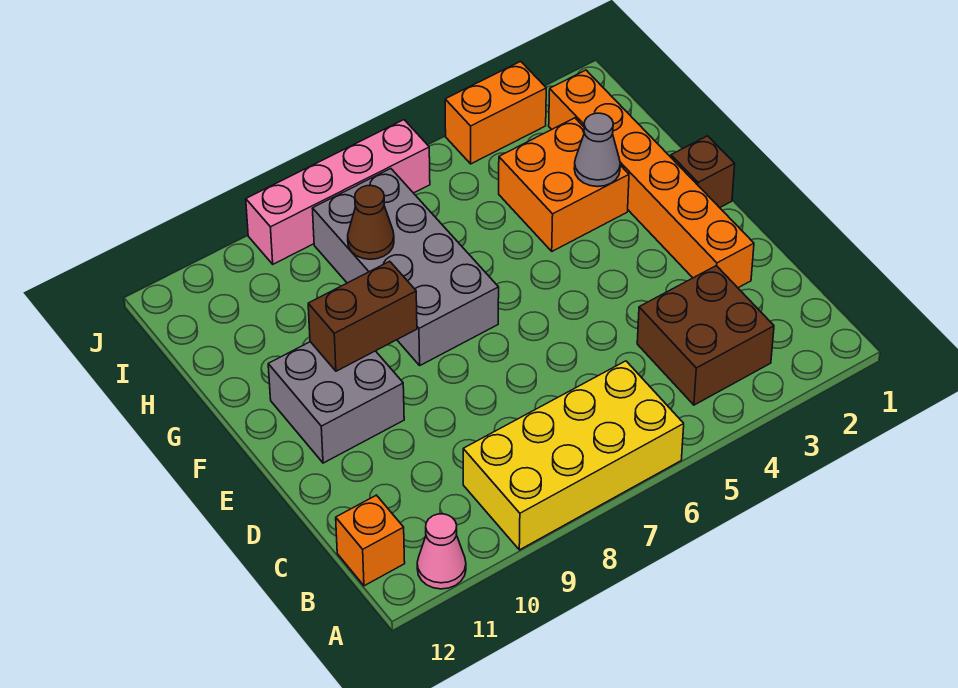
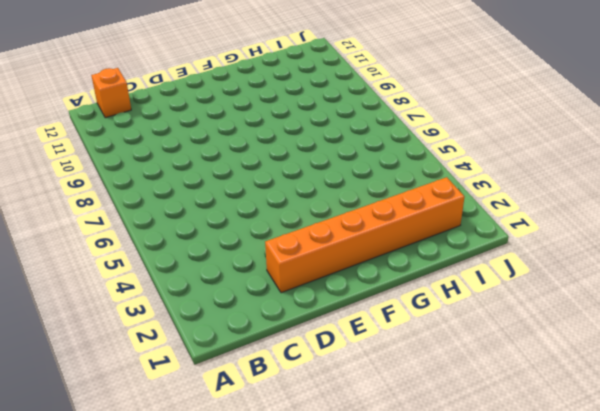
none -> yellow brick A6:B9 level 1
none -> pink cone A11 level 1
none -> brown brick B3:C4 level 1

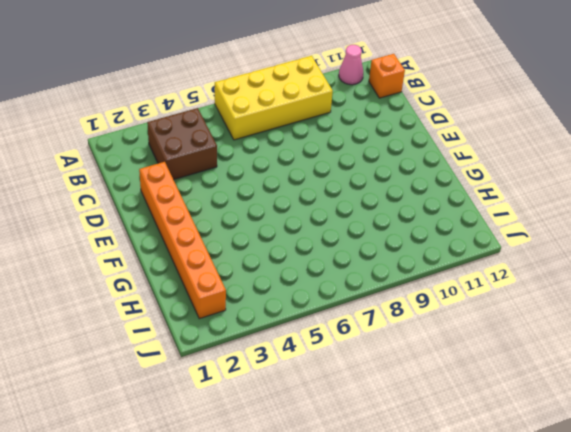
none -> grey brick E10:F11 level 1
none -> brown brick F1 level 1
none -> grey brick F7:I8 level 1

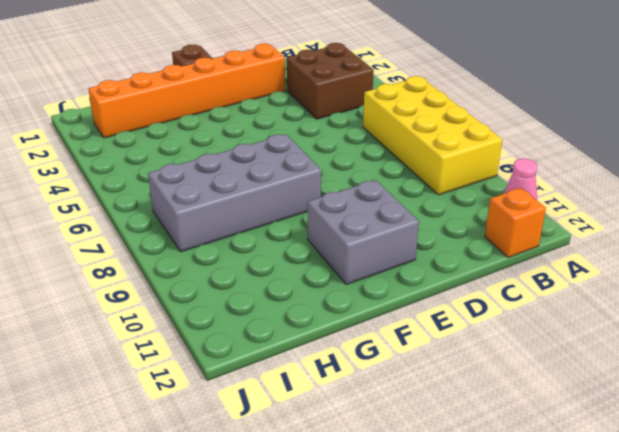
none -> orange brick G3:H4 level 1
none -> orange brick J3:J4 level 1
none -> pink brick J6:J9 level 1

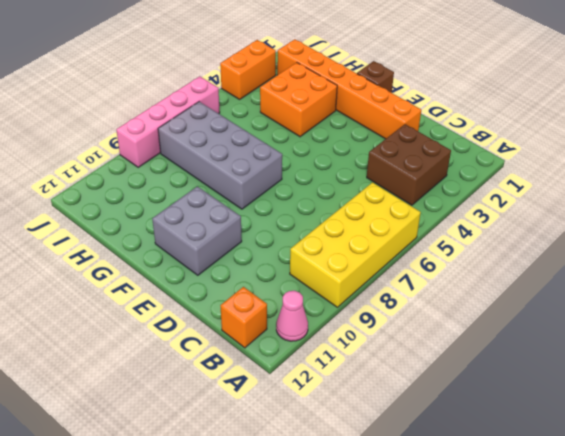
none -> brown brick F9:F10 level 2
none -> grey cone G3 level 2
none -> brown cone H8 level 2

